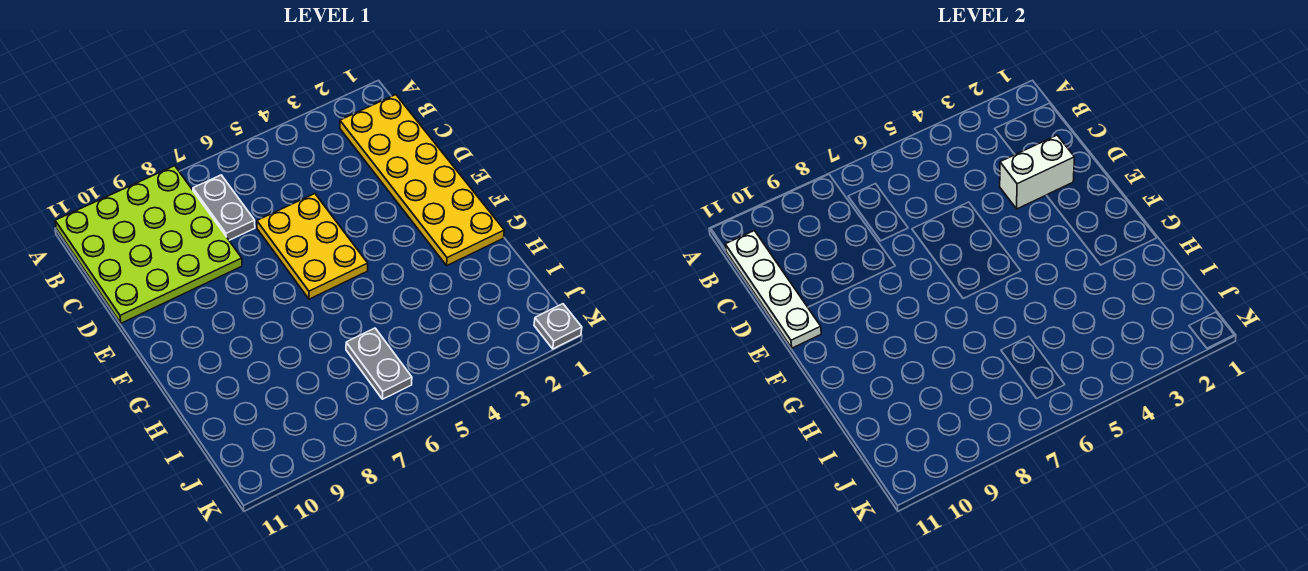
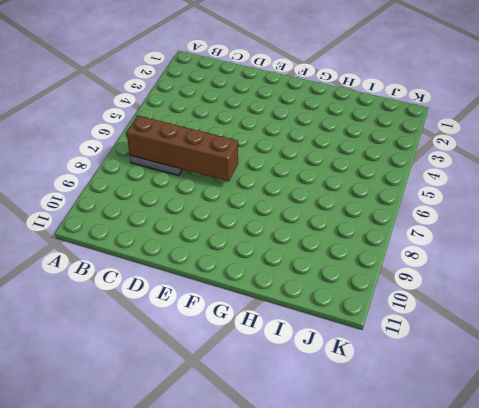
brown brick B7:E7 level 2 -> none
none -> lime plate A8:D11 level 1
none -> yellow plate B1:G2 level 1

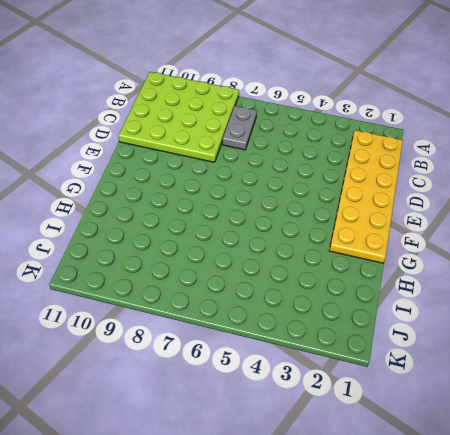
none -> yellow plate D5:F6 level 1
none -> grey plate I6:J6 level 1

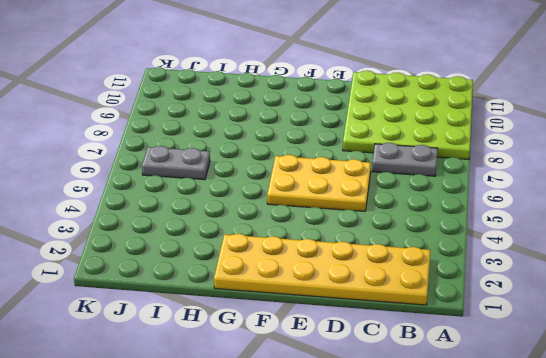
none -> grey plate K1 level 1
none -> white plate B11:E11 level 2

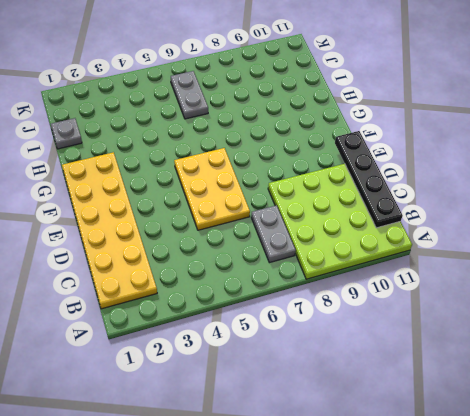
black plate B11:E11 level 2 -> white plate B11:E11 level 2
grey plate I1 level 1 -> grey plate K1 level 1
none -> white brick D2:D3 level 2

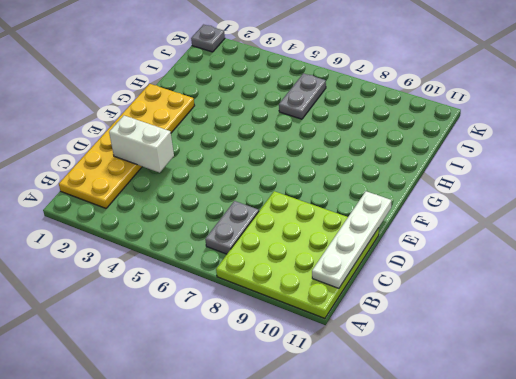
none -> yellow plate D5:F6 level 1

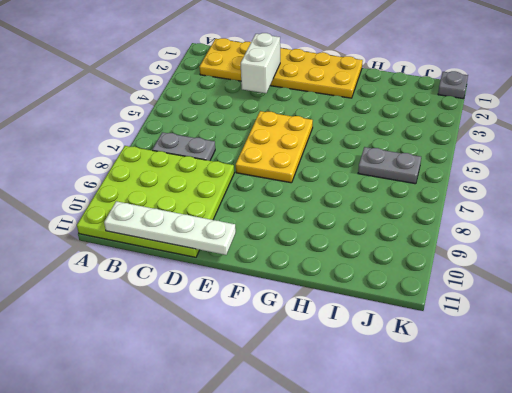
yellow plate E5:F7 level 1 -> yellow plate D5:F6 level 1

